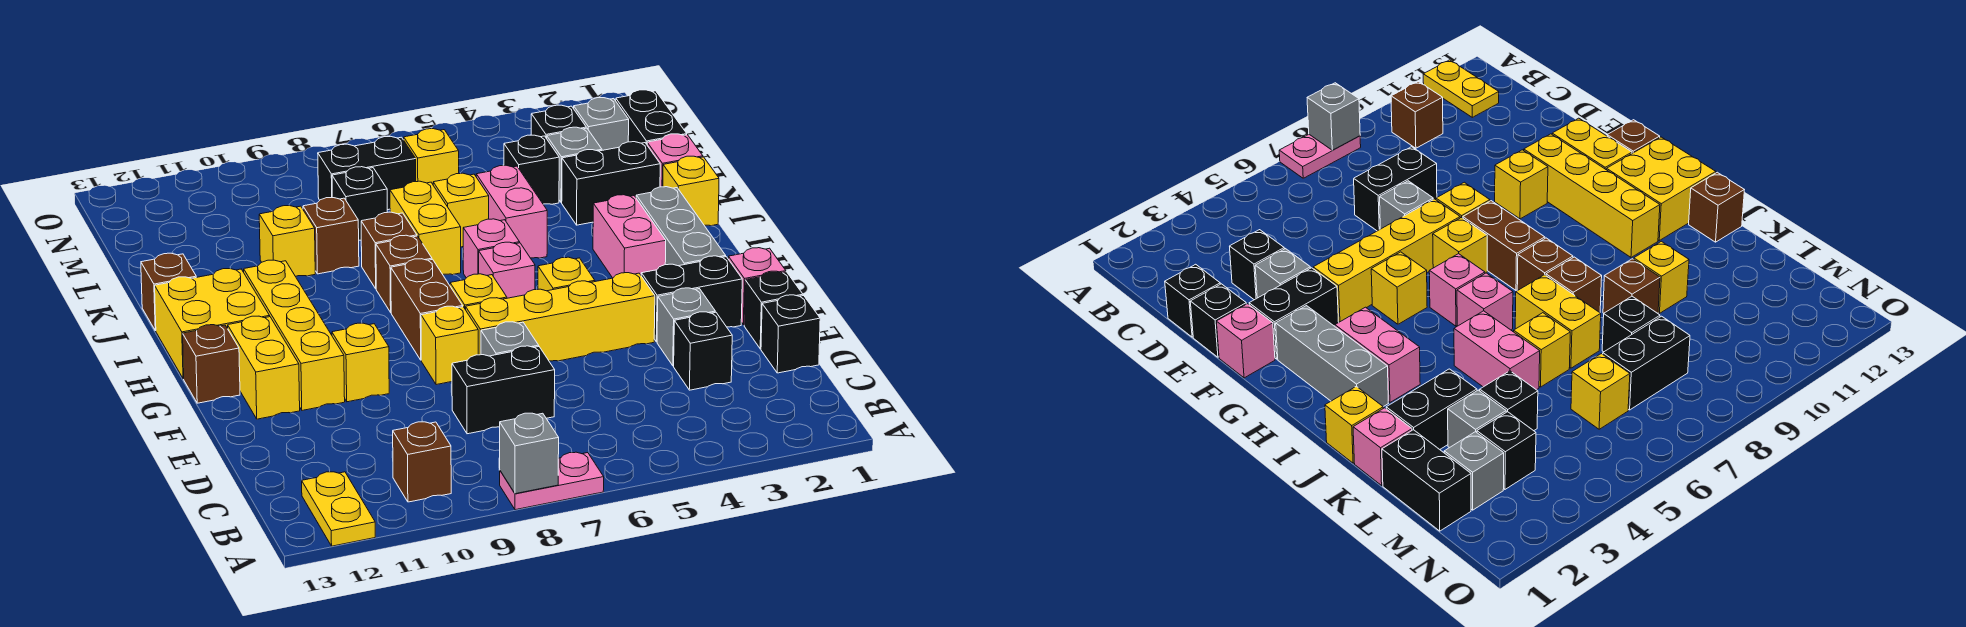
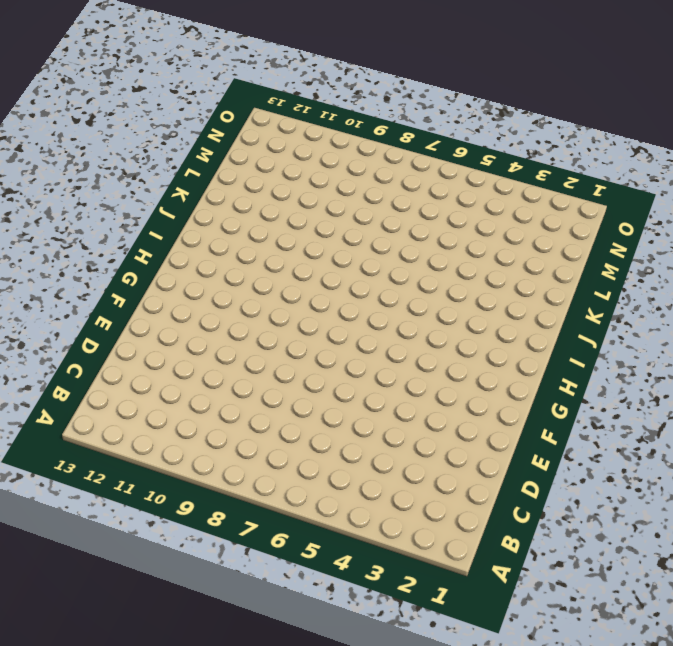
none -> pink plate A7:A8 level 1
none -> yellow plate A12:B12 level 1
none -> brown brick B10 level 1
none -> black brick D1 level 1

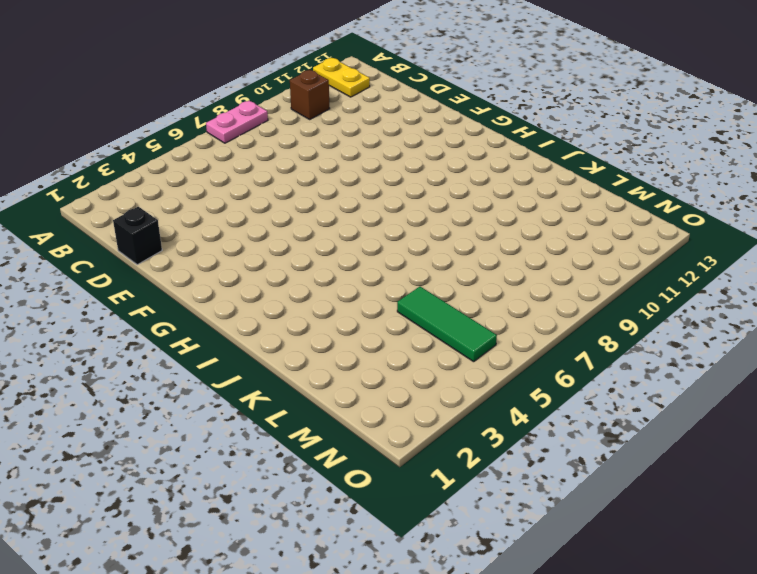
green tile L5:N5 level 1 -> none
none -> black brick D3 level 1
none -> black brick D7:D8 level 1
none -> black brick E1 level 1
none -> grey brick E3 level 1

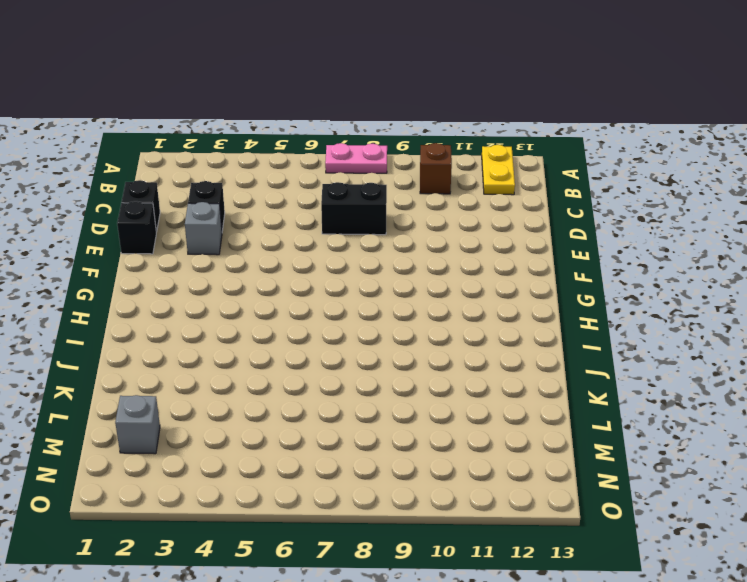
none -> grey brick E7 level 1
none -> pink brick F1 level 1
none -> black brick F2:F3 level 1
none -> yellow brick F4:F7 level 1

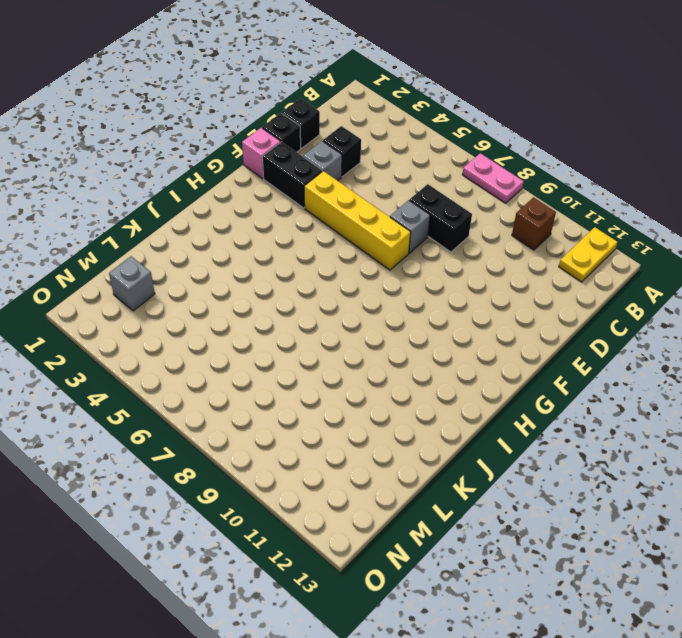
none -> yellow brick F8 level 1
none -> yellow brick F10 level 1
none -> yellow brick F11:I11 level 1
none -> yellow brick F12:G12 level 1

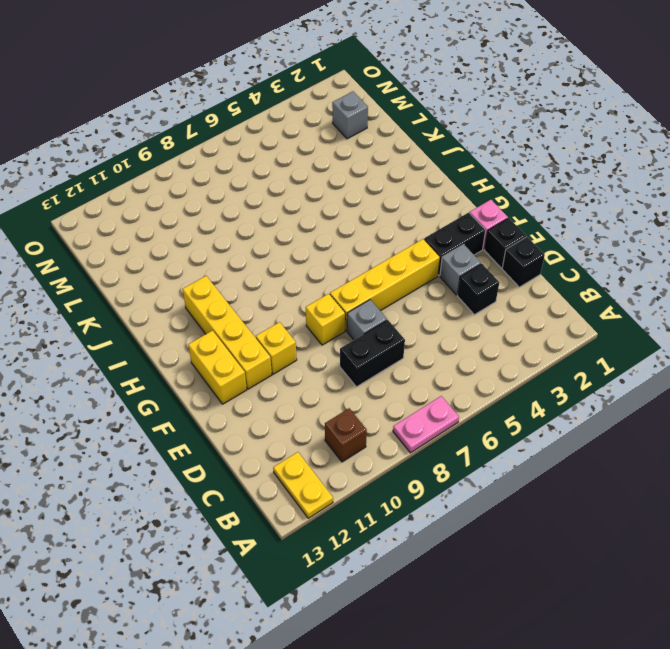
none -> grey brick G2:I2 level 1
none -> yellow brick G5 level 1
none -> yellow brick G7 level 1
none -> brown brick G8:H8 level 1

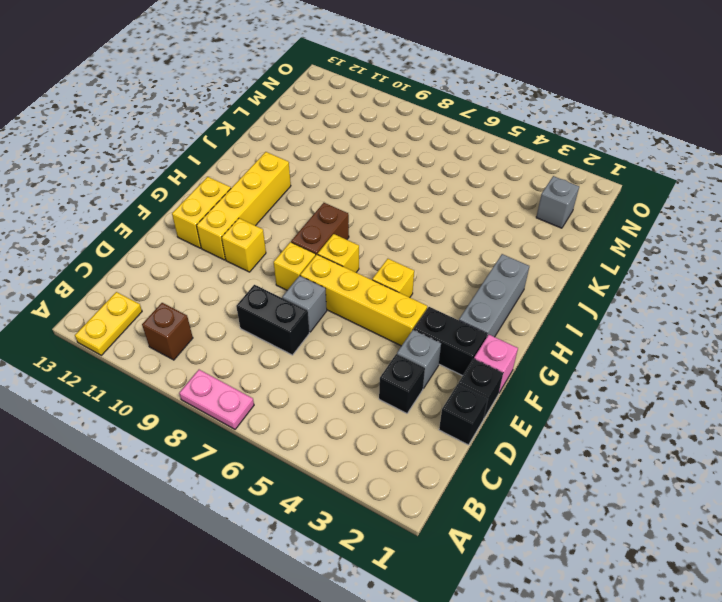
none -> brown brick G13 level 1
none -> pink brick H3:I3 level 1
none -> pink brick H6 level 1
none -> yellow brick H12:I13 level 1

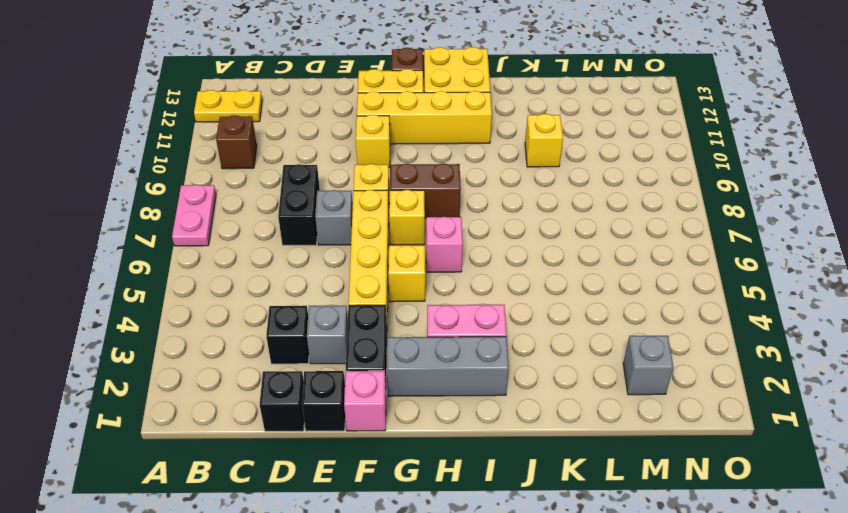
none -> pink brick I6 level 1
none -> brown brick I8 level 1
none -> yellow brick J1 level 1
none -> pink brick J5:K5 level 1

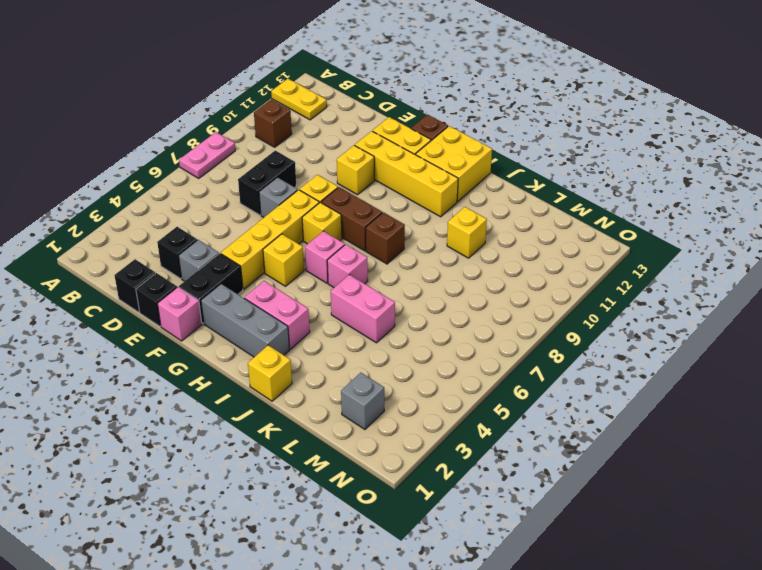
none -> yellow brick J7:K7 level 1
none -> brown brick J8 level 1
none -> brown brick J13 level 1
none -> pink brick K1 level 1

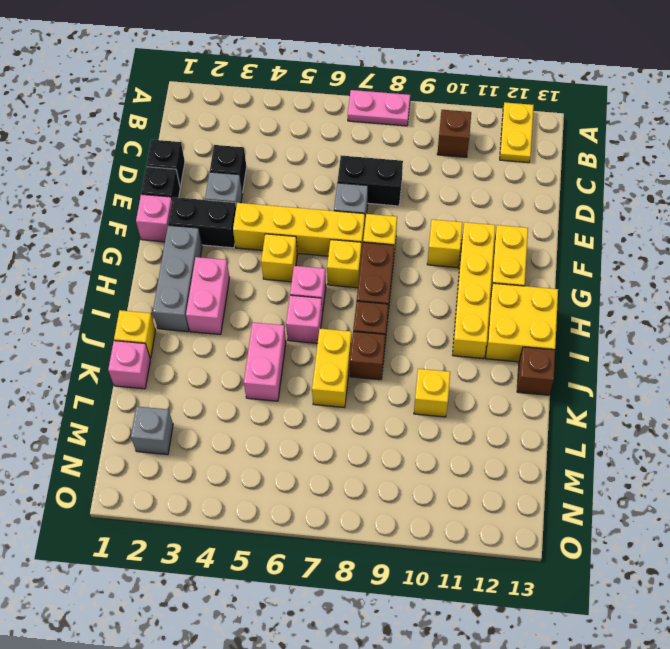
none -> brown brick G13 level 1
none -> black brick K2:K3 level 1
none -> yellow brick K6 level 1
none -> brown brick K9 level 1

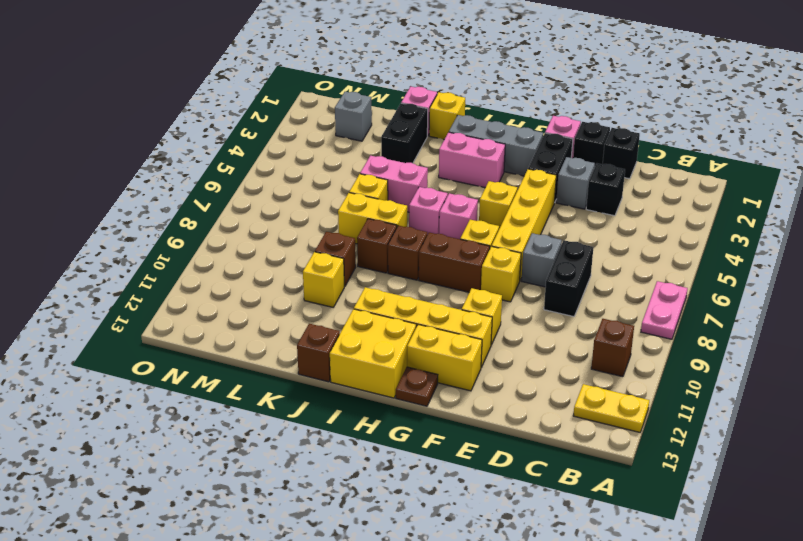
brown plate G13 level 1 -> brown brick G13 level 1
none -> black brick L1:M1 level 1
none -> grey brick L3 level 1
none -> black brick L4 level 1
none -> black brick L8 level 1

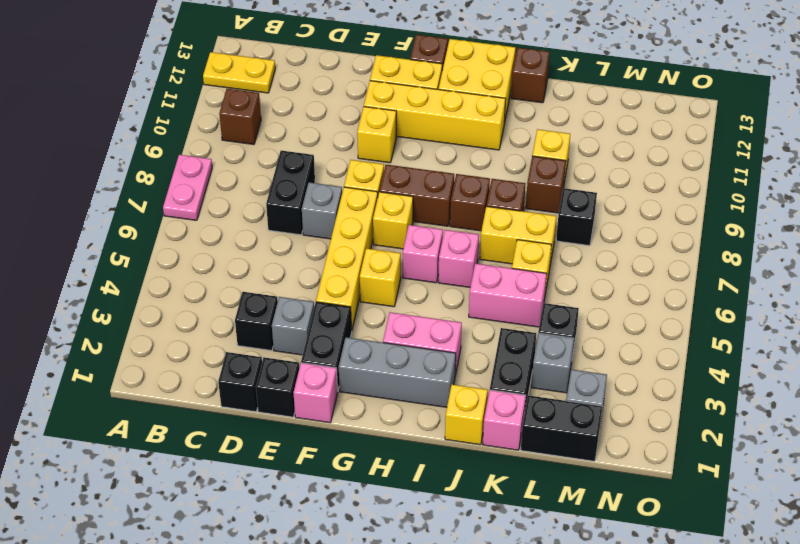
none -> black brick M3 level 1
none -> yellow brick M6 level 1
none -> black brick M7:M8 level 1
none -> grey brick A8 level 2

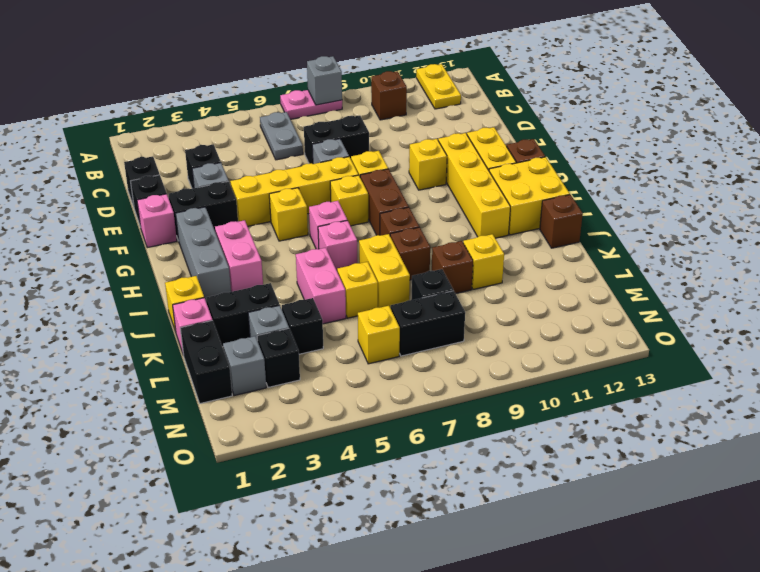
grey plate B6:C6 level 1 -> none

